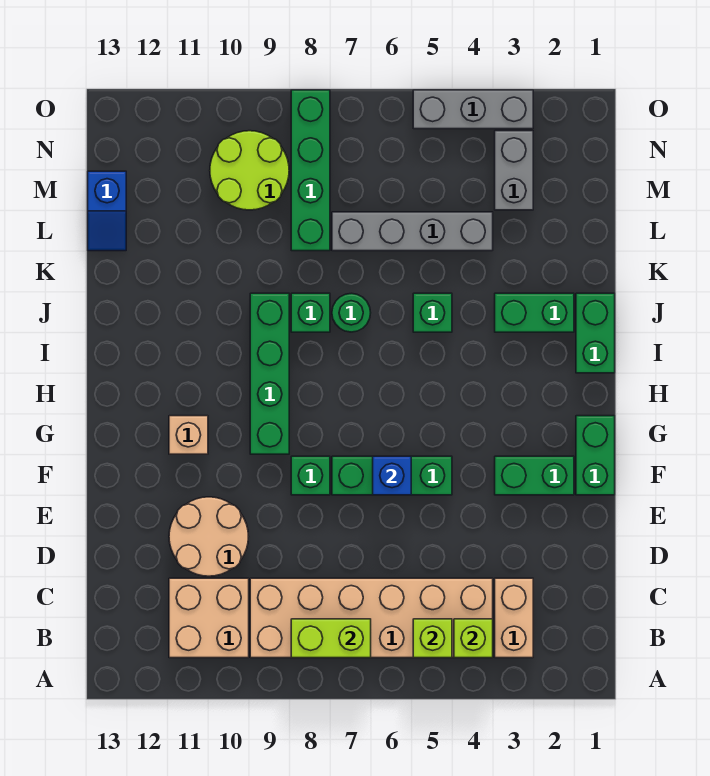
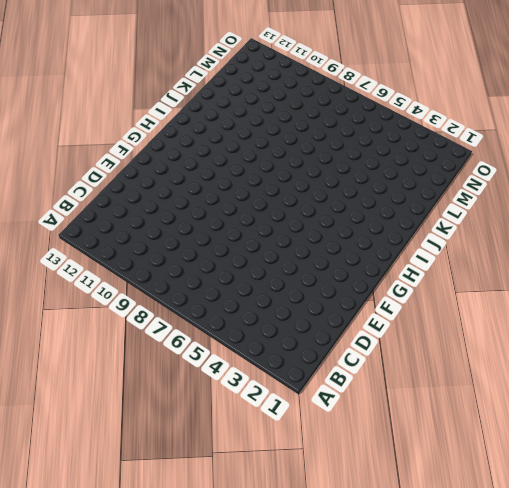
none -> tan brick B3:C3 level 1
none -> tan brick B4:C9 level 1
none -> tan brick B10:C11 level 1

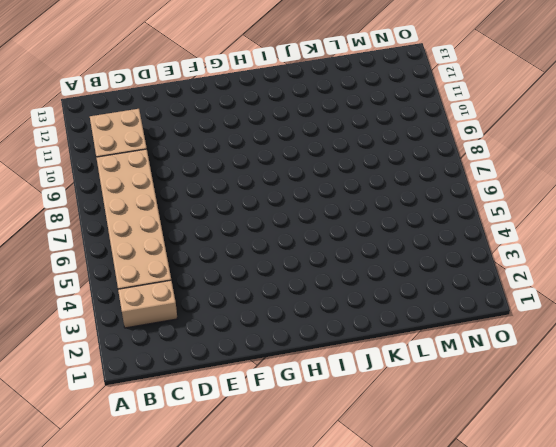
none -> tan round brick D10:E11 level 1
none -> green brick F1:G1 level 1
none -> green brick F2:F3 level 1

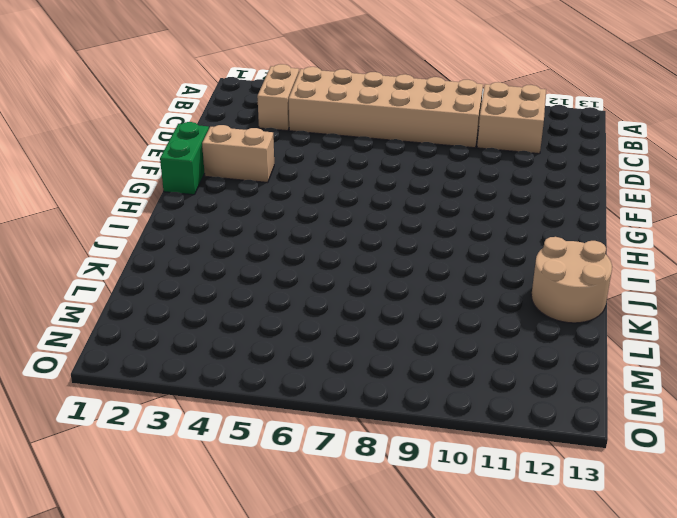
tan brick F2:F3 level 1 -> green brick F2:F3 level 1
tan round brick J12:K13 level 1 -> tan round brick D10:E11 level 1
none -> green brick F5:F7 level 1
none -> green brick F8 level 1
none -> green brick G9:J9 level 1

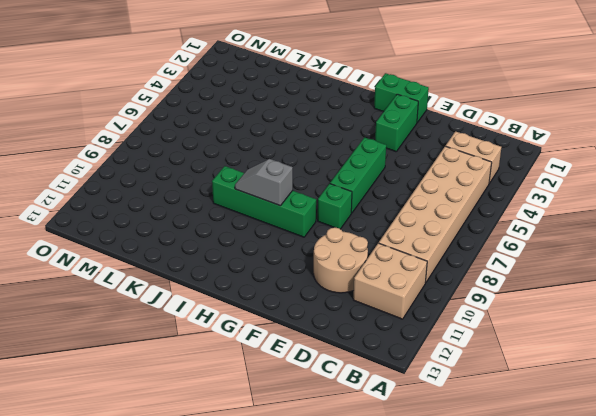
grey slope H9:I9 level 2 top H -> none
none -> tan brick G11 level 1
none -> green brick I1:J1 level 1
none -> green brick J2:J3 level 1

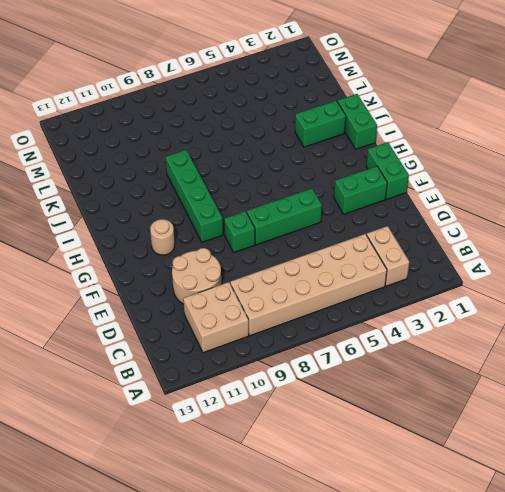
tan round brick G11 level 1 -> tan brick G11 level 1
none -> green brick J5 level 1
none -> green round brick J7 level 1
none -> green brick J8 level 1

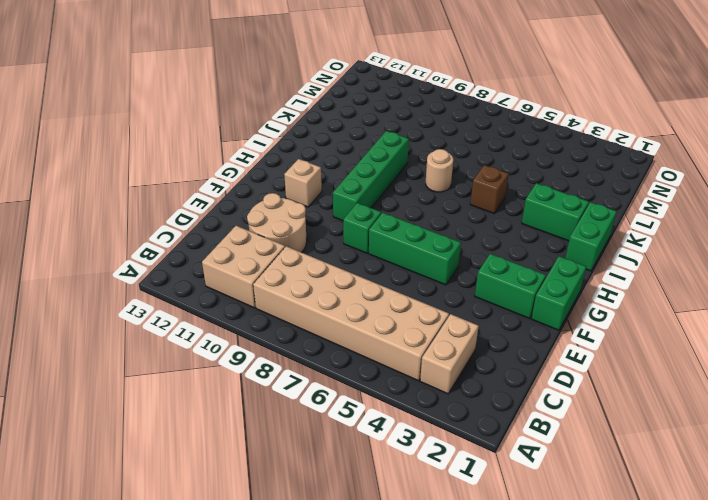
brown brick J5 level 1 -> green brick J5 level 1
tan round brick J7 level 1 -> green round brick J7 level 1
none -> green brick J8 level 1
none -> grey brick L4:L7 level 1
none -> green brick L8:O8 level 1

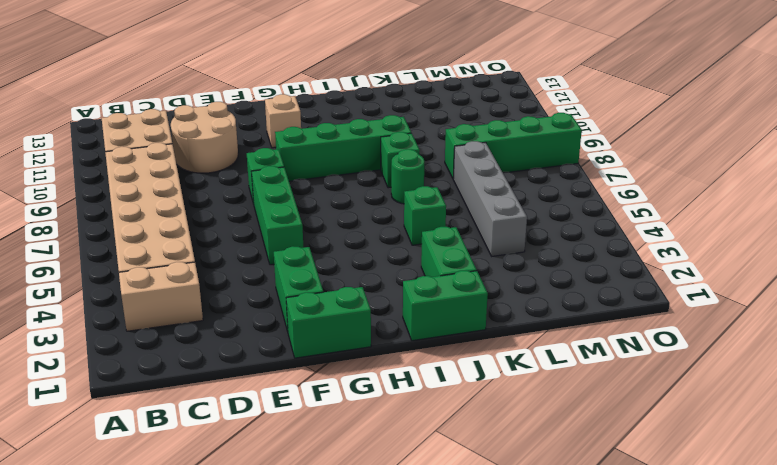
none -> blue slope L13:M13 level 1 top M
none -> grey brick M3:N3 level 1
none -> lime round brick M9:N10 level 1

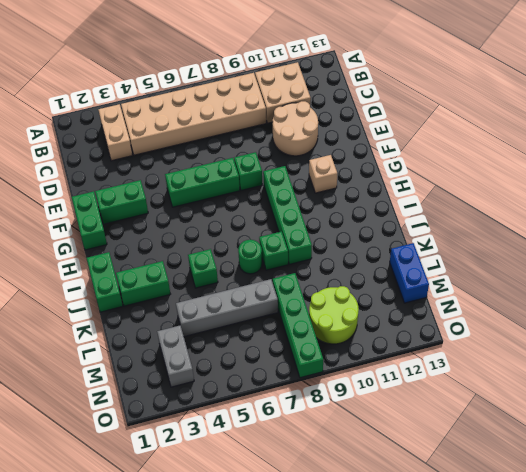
blue brick L13:M13 level 1 -> blue slope L13:M13 level 1 top M
none -> grey brick O3:O5 level 1
none -> lime brick B4 level 2
none -> lime brick B5 level 2

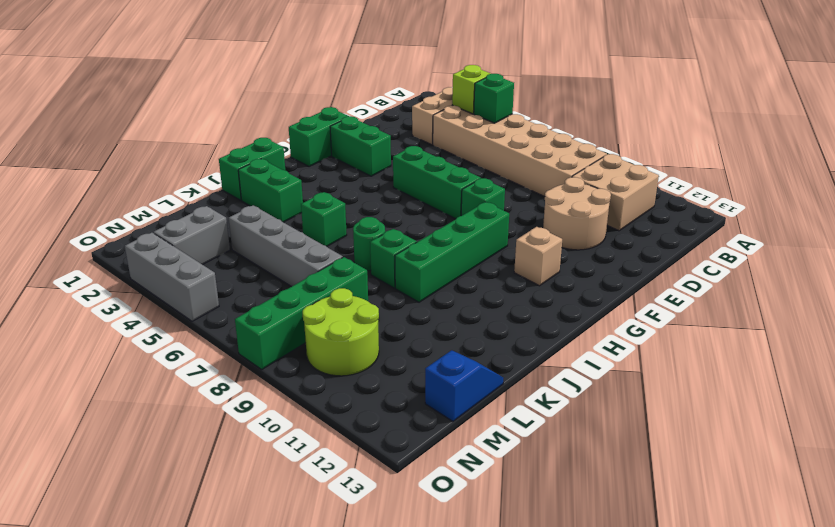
green brick B5 level 2 -> lime brick B5 level 2
none -> lime brick B7:B8 level 2
none -> blue brick F6 level 2

